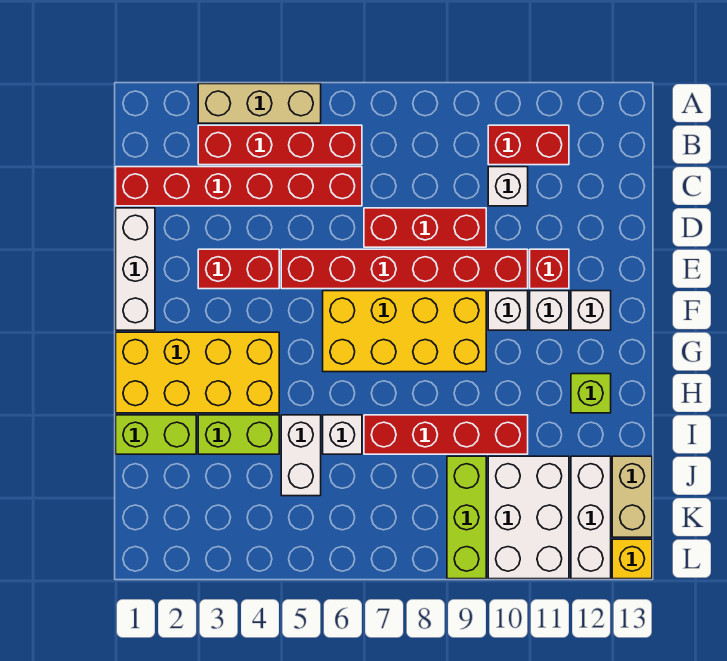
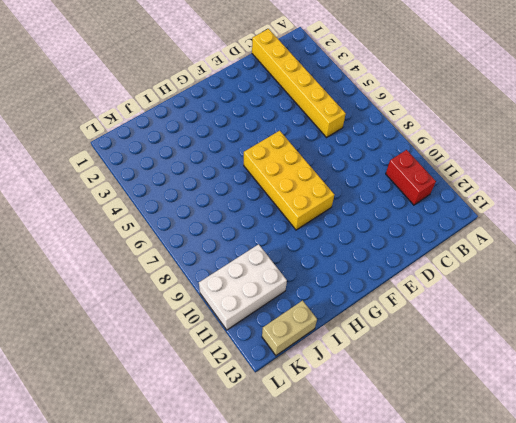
yellow brick C1:C6 level 1 -> red brick C1:C6 level 1
none -> tan brick A3:A5 level 1
none -> red brick B3:B6 level 1
none -> white brick C10 level 1

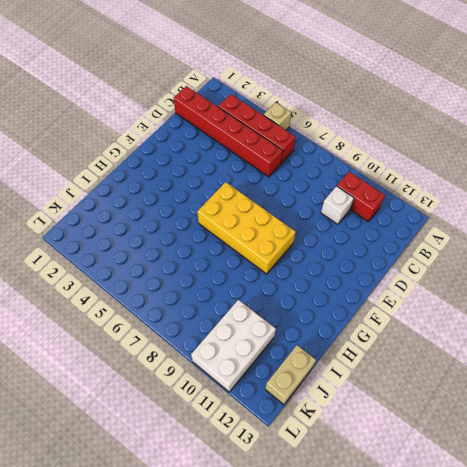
tan brick A5 level 1 -> tan brick A3:A5 level 1
none -> white brick D1:F1 level 1
none -> red brick D7:D9 level 1
none -> red brick E3:E4 level 1

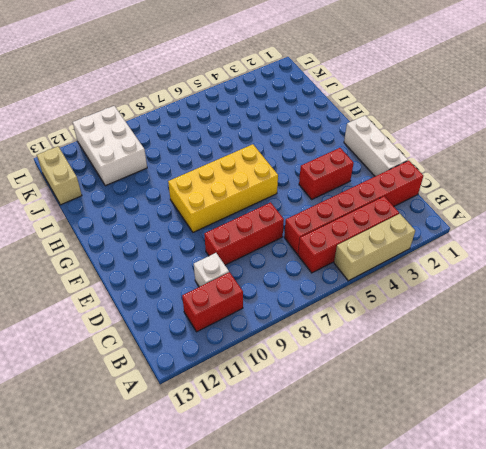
none -> red brick E5:E10 level 1
none -> red brick E11 level 1
none -> white brick F10 level 1

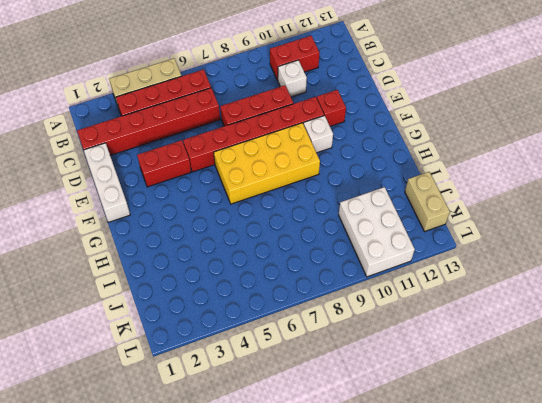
none -> white brick F11 level 1
none -> white brick F12 level 1
none -> yellow brick G1:H4 level 1

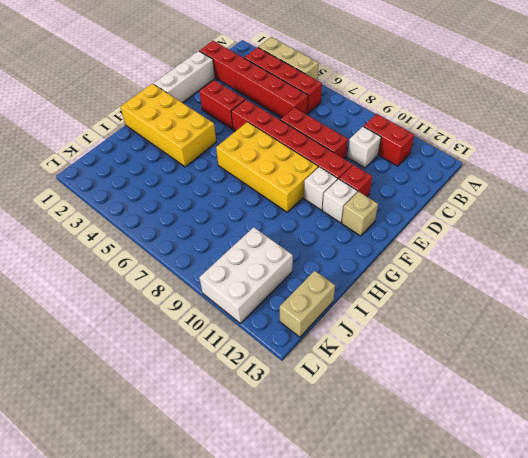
tan brick F12 level 1 -> white brick F12 level 1
none -> lime brick H12 level 1
none -> lime brick I1:I2 level 1
none -> lime brick I3:I4 level 1

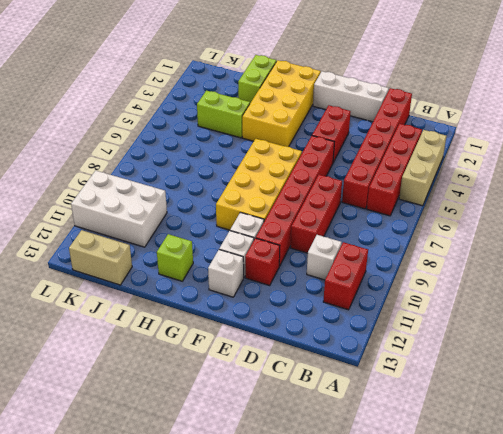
lime brick I4:J4 level 1 -> lime brick I3:I4 level 1
none -> white brick I5:J5 level 1
none -> white brick I6 level 1
none -> red brick I7:I10 level 1

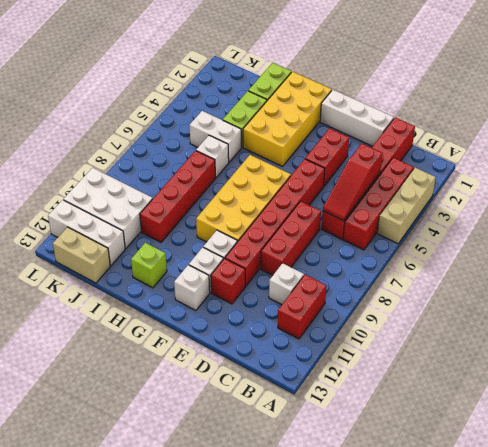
red slope C4:C6 level 2 top 4 -> none
none -> lime brick J9:L9 level 1
none -> yellow brick L13 level 1

